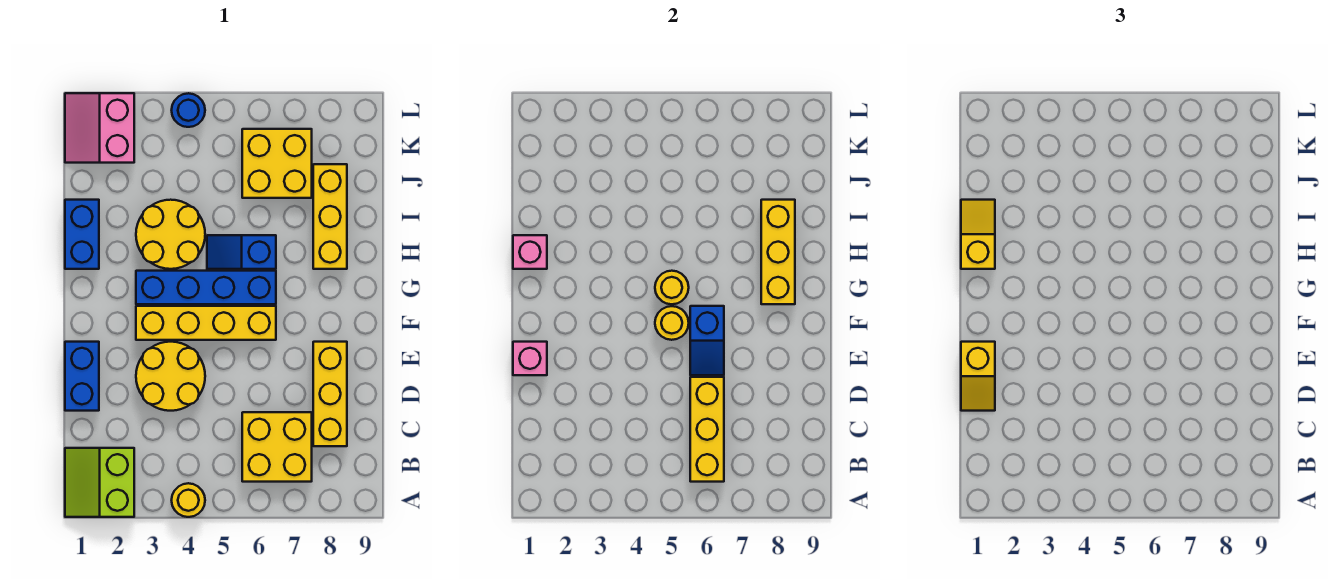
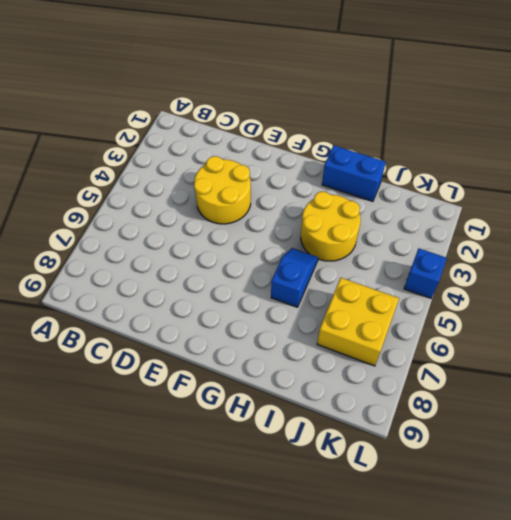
blue brick L4 level 1 -> blue round brick L4 level 1
none -> lime slope A1:B2 level 1 top 2
none -> yellow round brick A4 level 1
none -> yellow brick B6:C7 level 1

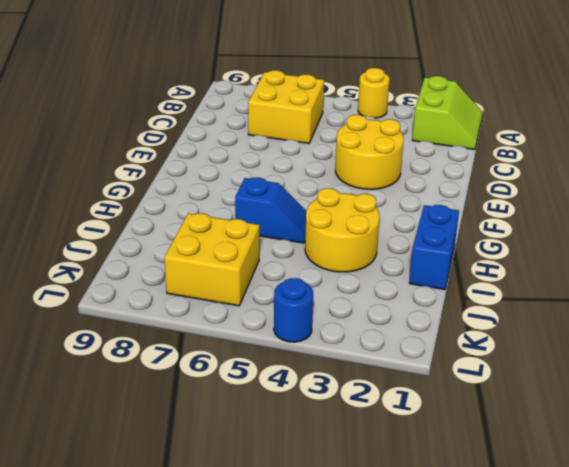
none -> yellow brick C8:E8 level 1
none -> blue brick D1:E1 level 1
none -> yellow brick F3:F6 level 1

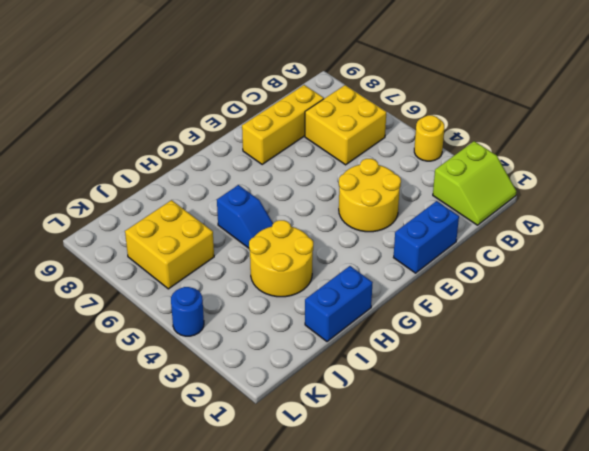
none -> yellow brick F3:F6 level 1
none -> blue brick G3:G6 level 1
none -> yellow brick H8:J8 level 1

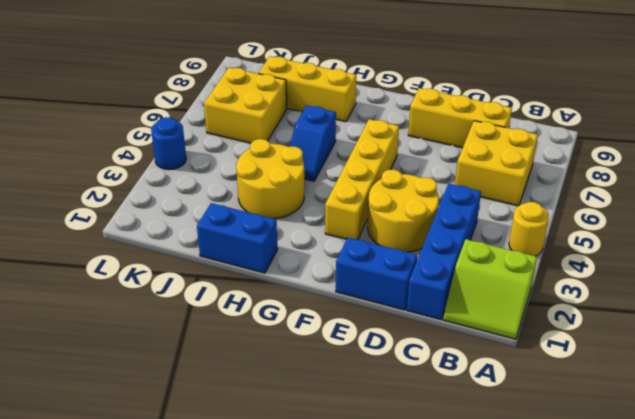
blue brick C1:C4 level 1 -> blue brick G3:G6 level 1
none -> pink slope K1:L2 level 1 top 2
none -> yellow brick B6:D6 level 2
none -> pink brick E1 level 2

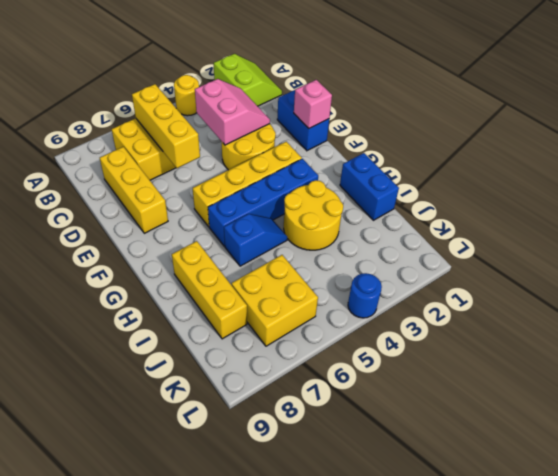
pink slope C3:D4 level 2 top 4 -> pink slope K1:L2 level 1 top 2
none -> blue slope E6:F6 level 2 top F
none -> yellow round brick F5 level 2
none -> yellow round brick G5 level 2

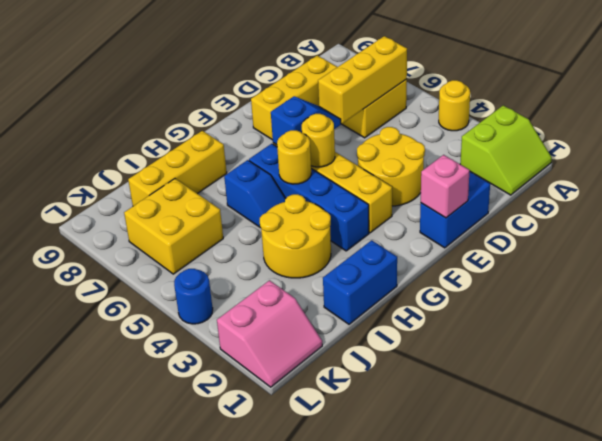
none -> yellow brick G8:I8 level 2
none -> pink brick H1 level 2
none -> yellow slope D1:E1 level 3 top E

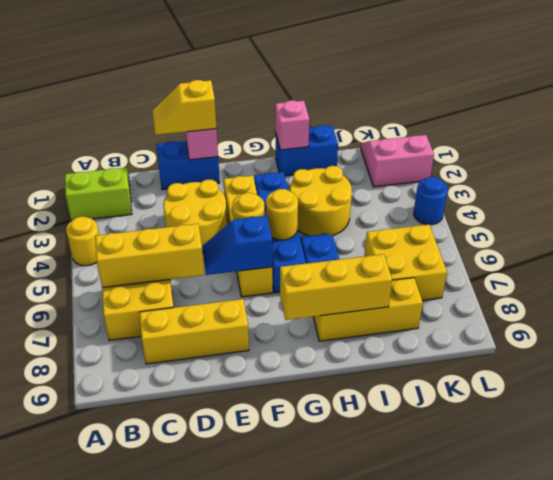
none -> yellow slope H1:I1 level 3 top H

